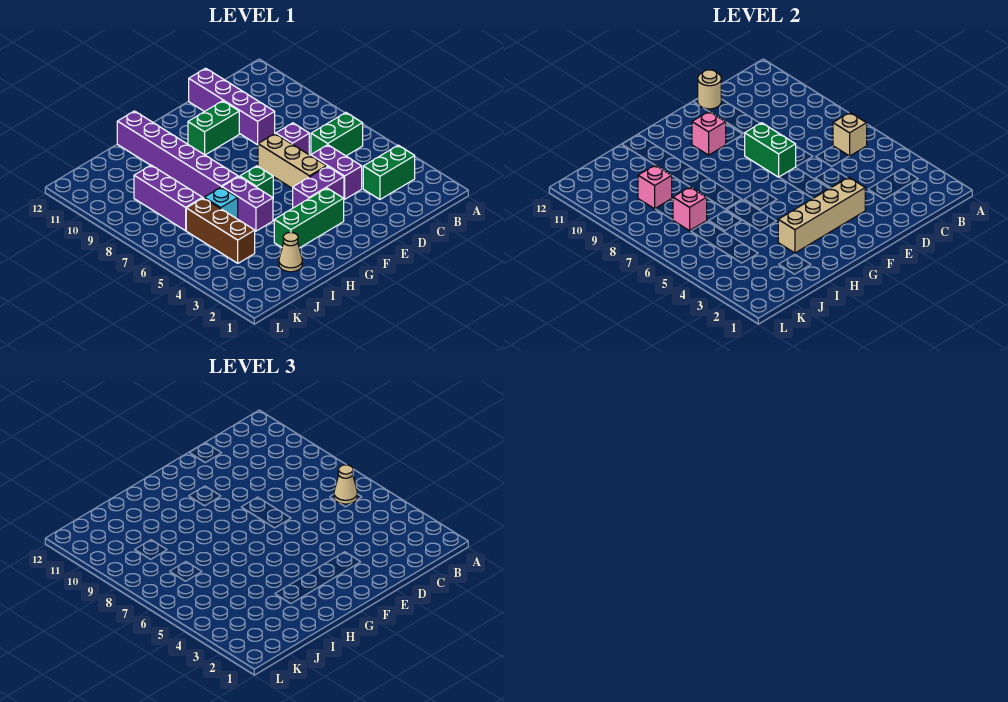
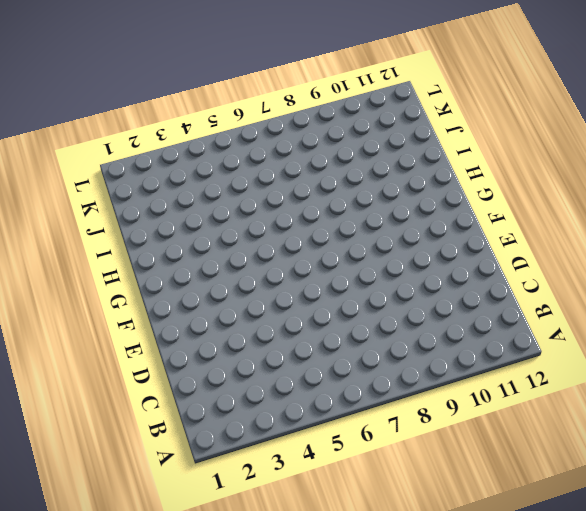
none -> green brick B3:C3 level 1
none -> green brick B6:C6 level 1
none -> purple brick D4:D5 level 1

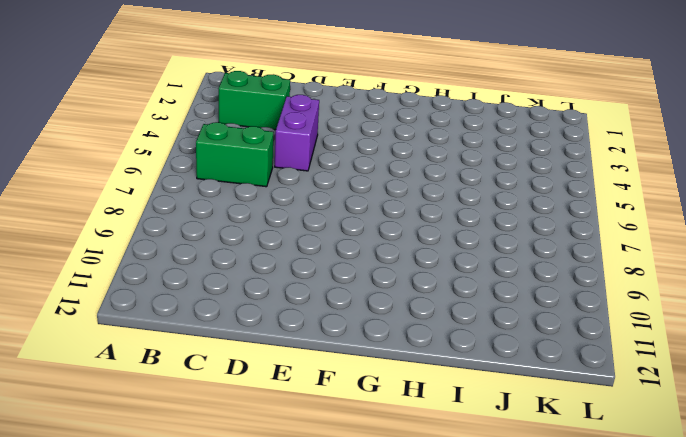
none -> purple brick D7 level 1
none -> purple brick D9:D12 level 1
none -> purple brick E4:F4 level 1

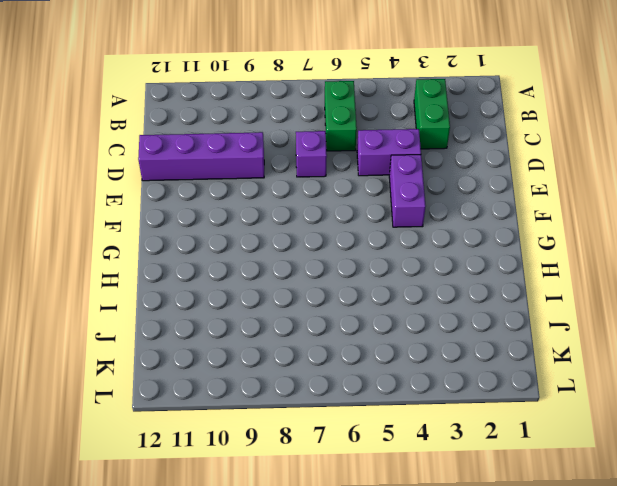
none -> tan brick E5:E7 level 1
none -> green brick E10:F10 level 1
none -> green brick F3:H3 level 1

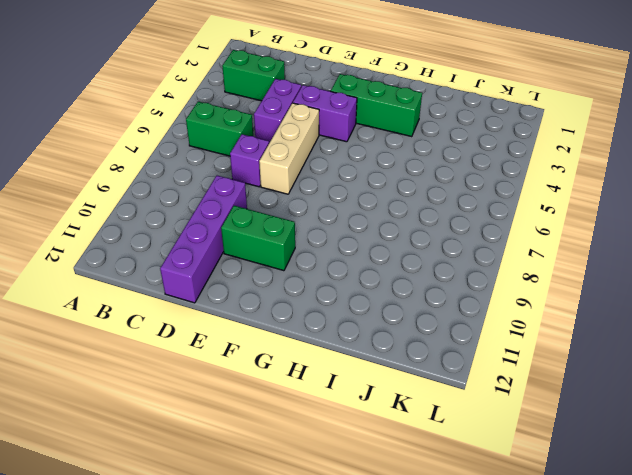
none -> green brick G6 level 1
none -> purple brick H5:H6 level 1
none -> purple brick H7:H12 level 1

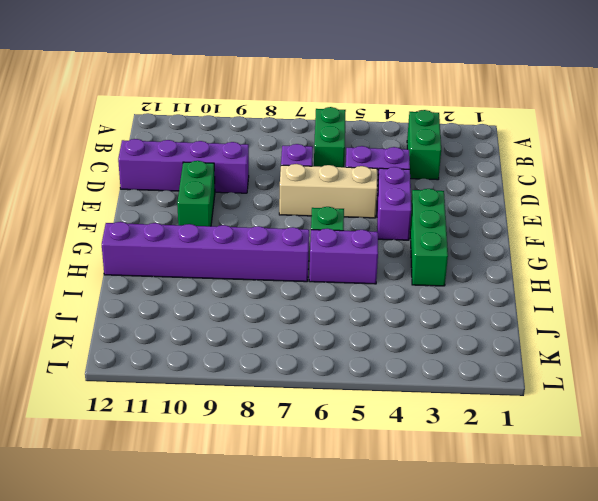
none -> tan cone I2 level 1
none -> cyan brick I6 level 1
none -> brown brick J4:J6 level 1

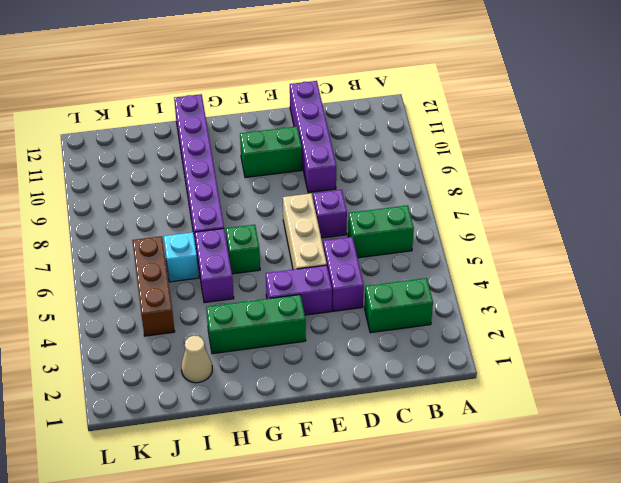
none -> purple brick J7:J9 level 1
none -> tan brick B6 level 2
none -> tan round brick D12 level 2

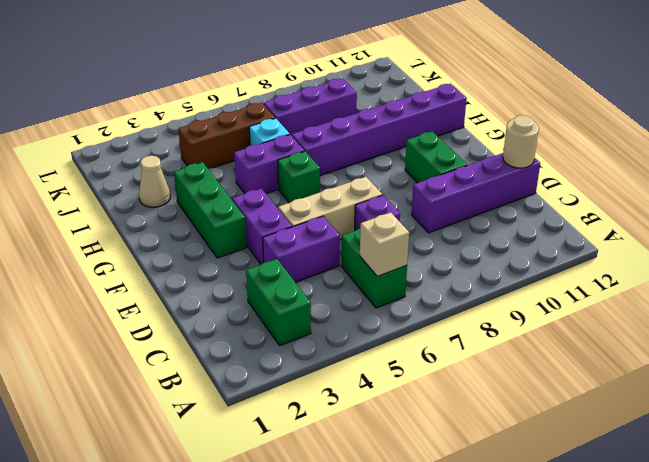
none -> tan brick E3:H3 level 2
none -> green brick E7:E8 level 2
none -> pink brick F10 level 2

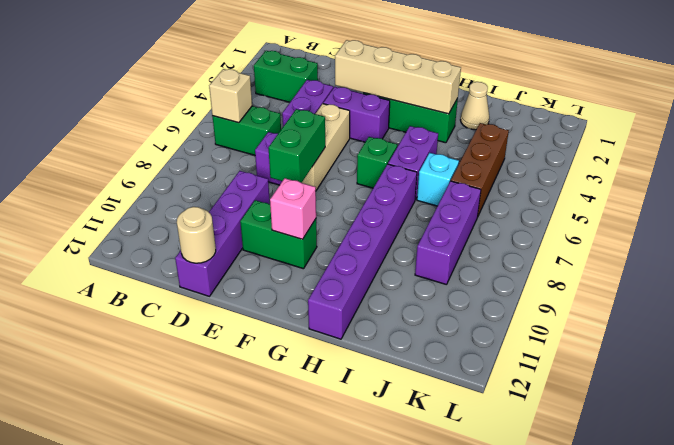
none -> pink brick J7 level 2
none -> pink brick J9 level 2
none -> tan cone B6 level 3

